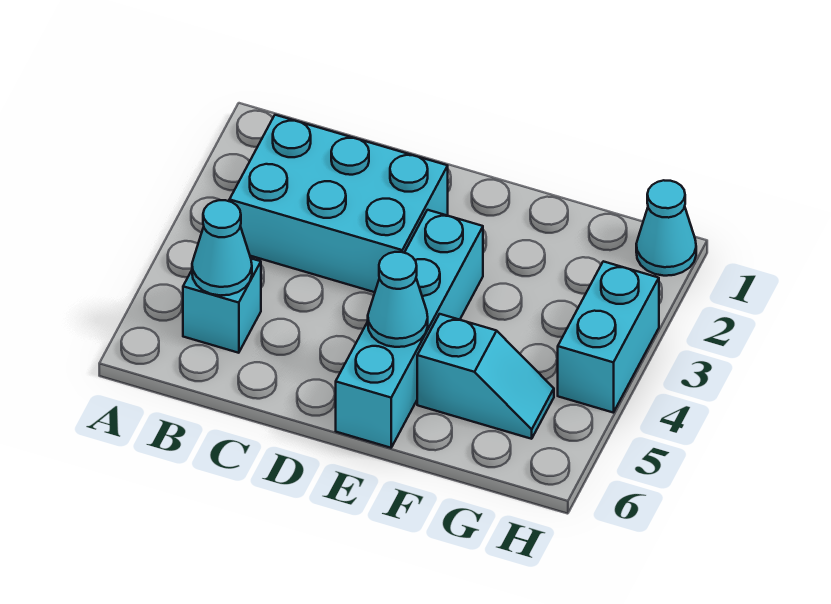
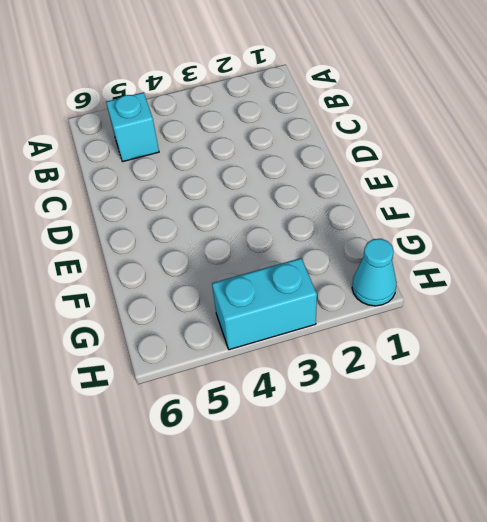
none -> cyan brick B2:D3 level 1
none -> cyan brick E3:E6 level 1

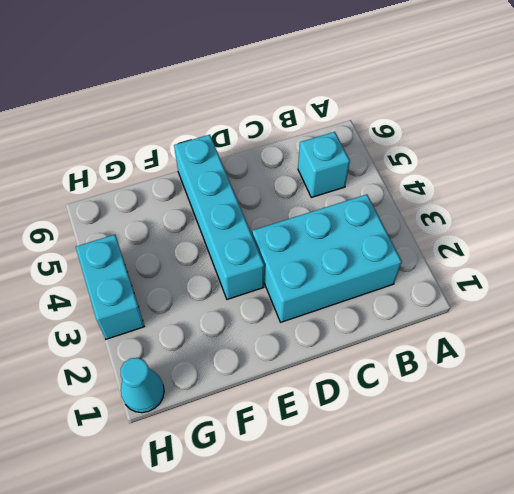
none -> cyan slope F5:G5 level 1 top F
none -> cyan cone B5 level 2

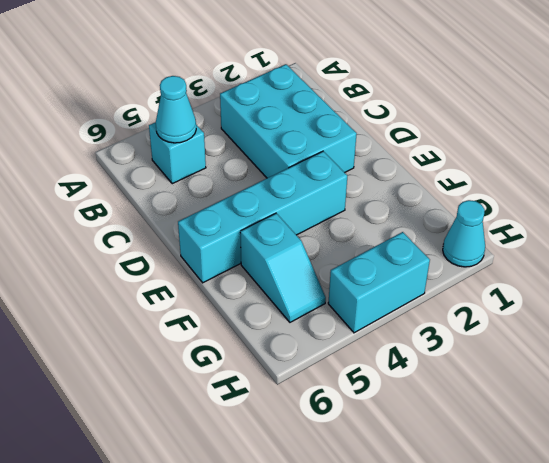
none -> cyan cone E5 level 2

